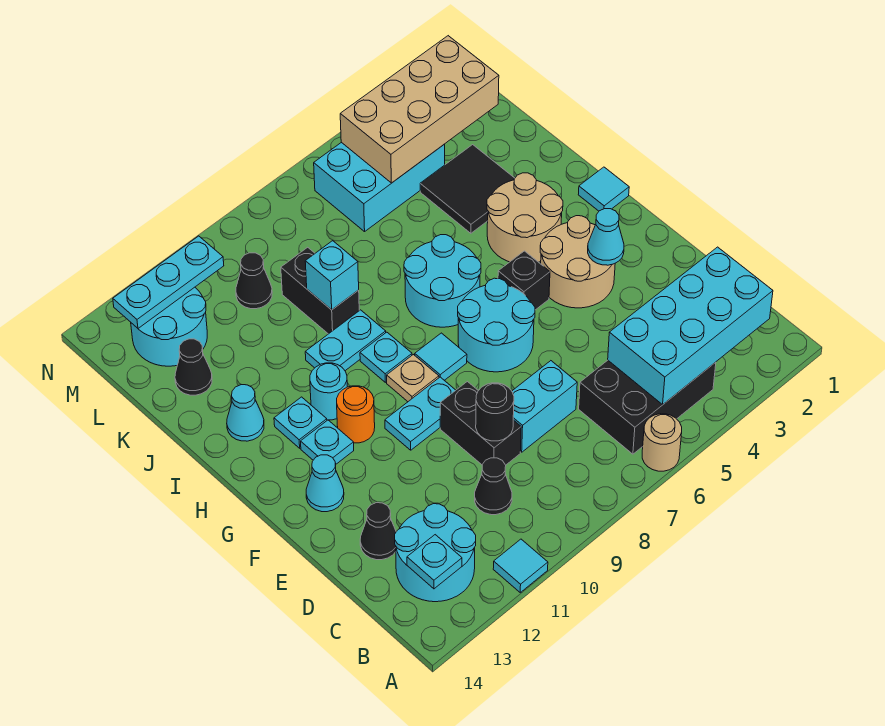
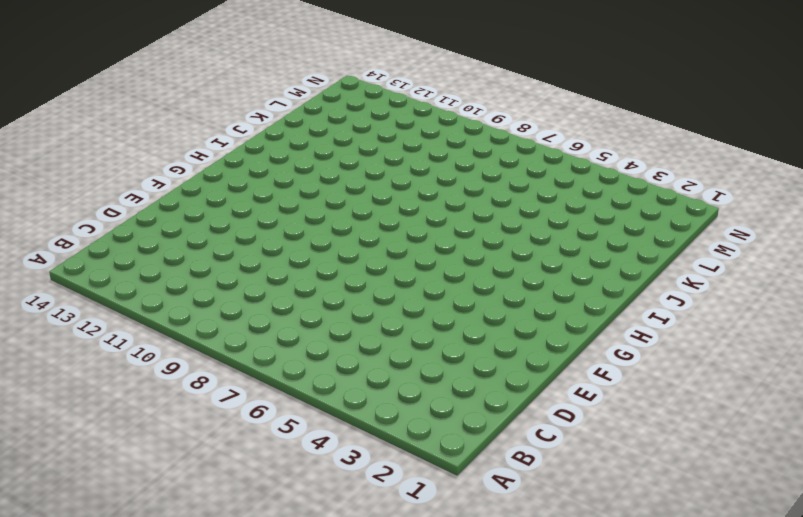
none -> tan round brick A6 level 1
none -> cyan tile A11 level 1
none -> black brick B4:C6 level 1
none -> cyan round brick B12:C13 level 1

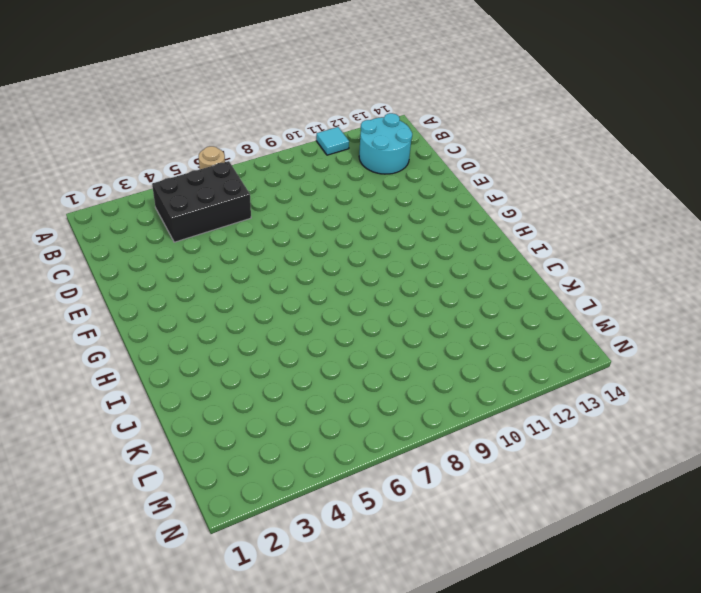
none -> black cone C10 level 1
none -> cyan brick D7:D8 level 1
none -> black brick D9:E9 level 1
none -> black cone D13 level 1

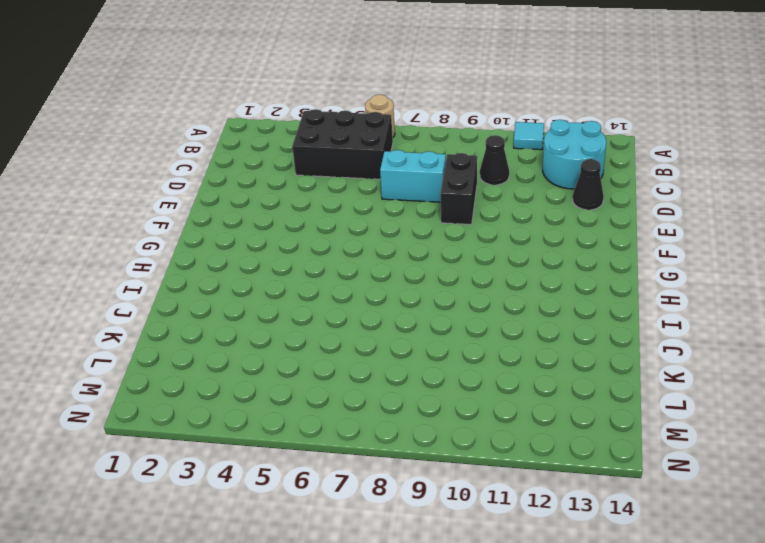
none -> tan round brick F3:G4 level 1
none -> cyan round brick F6:G7 level 1
none -> cyan plate F9:F10 level 1
none -> cyan cone F13 level 1

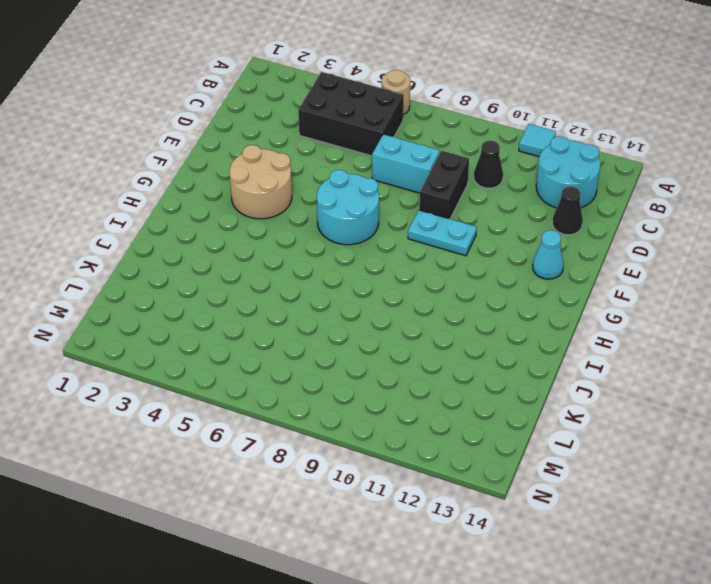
none -> black brick G5 level 1
none -> cyan tile G8 level 1
none -> tan plate G9 level 1
none -> orange round brick G11 level 1

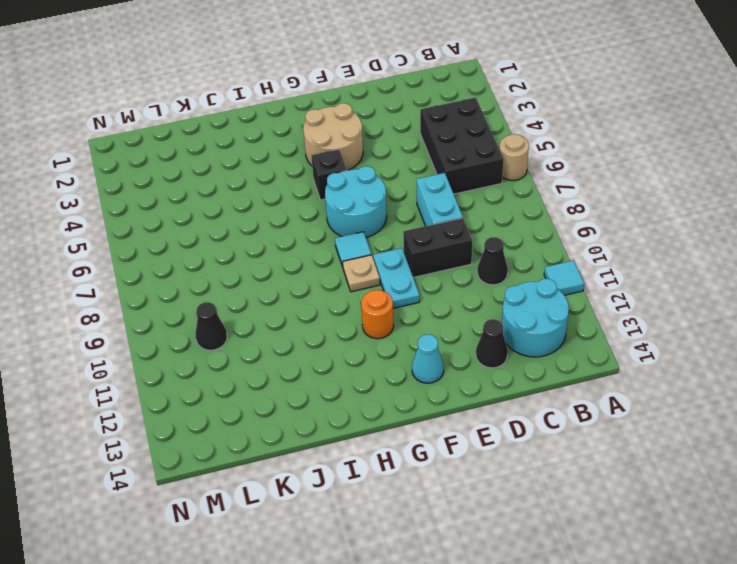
none -> cyan plate G12 level 1
none -> cyan tile H1 level 1
none -> tan round brick H3:I4 level 1
none -> cyan round brick H6:I7 level 1

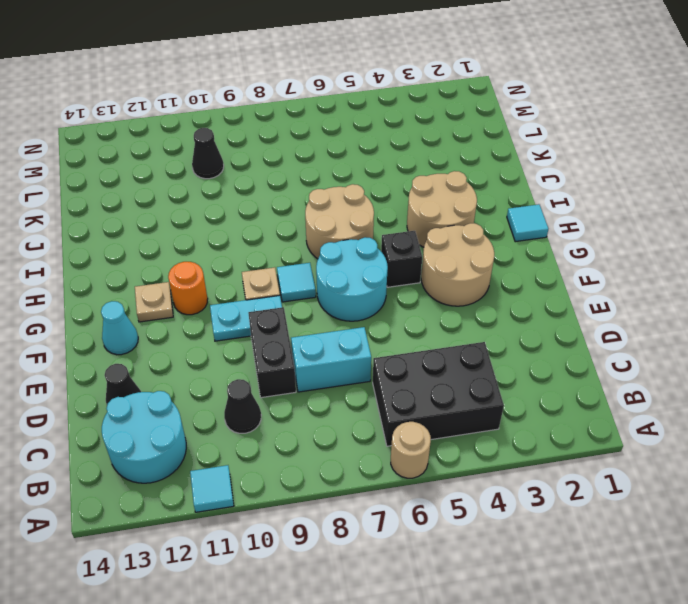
tan plate G12 level 1 -> cyan plate G12 level 1
tan round brick H6:I7 level 1 -> cyan round brick H6:I7 level 1
none -> cyan plate H9 level 1
none -> cyan round brick H11 level 1
none -> cyan plate H12 level 1
none -> cyan plate I9:I10 level 1

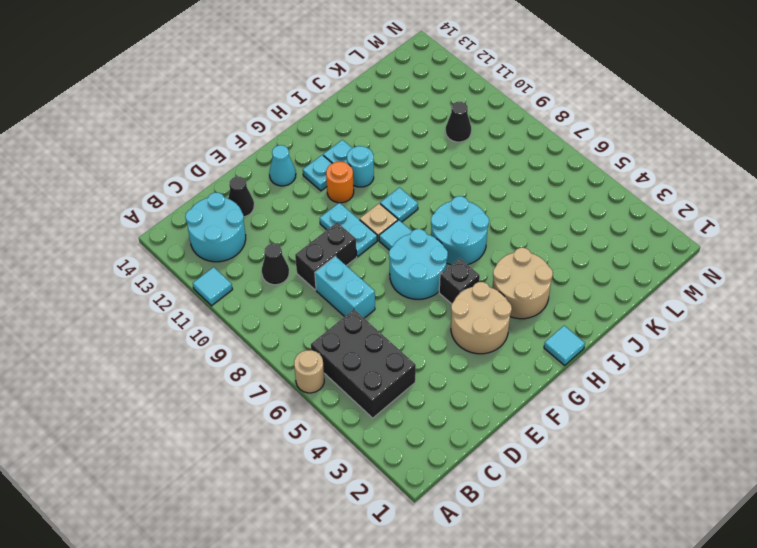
none -> cyan plate I9:I10 level 1
none -> cyan cone I13 level 1
none -> black tile J3:K4 level 1
none -> black brick J9:K9 level 1

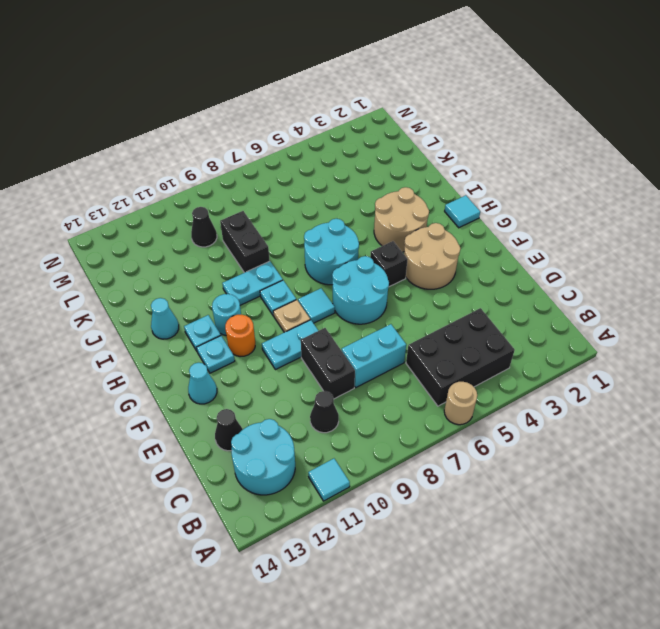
none -> black tile J3:K4 level 1
none -> black cone K13 level 1
none -> cyan brick L4:M6 level 1
none -> cyan round brick L12:M13 level 1

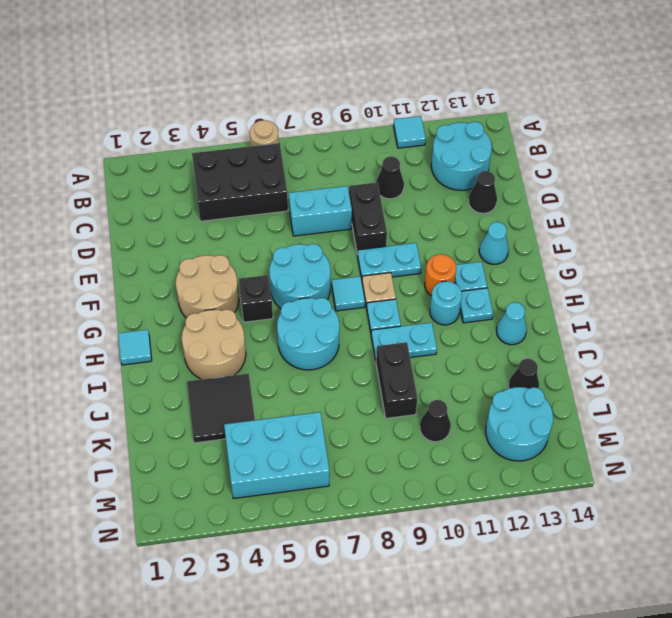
none -> cyan brick B2:C5 level 2
none -> cyan plate B13 level 2
none -> black round brick D9 level 2
none -> cyan cone F3 level 2

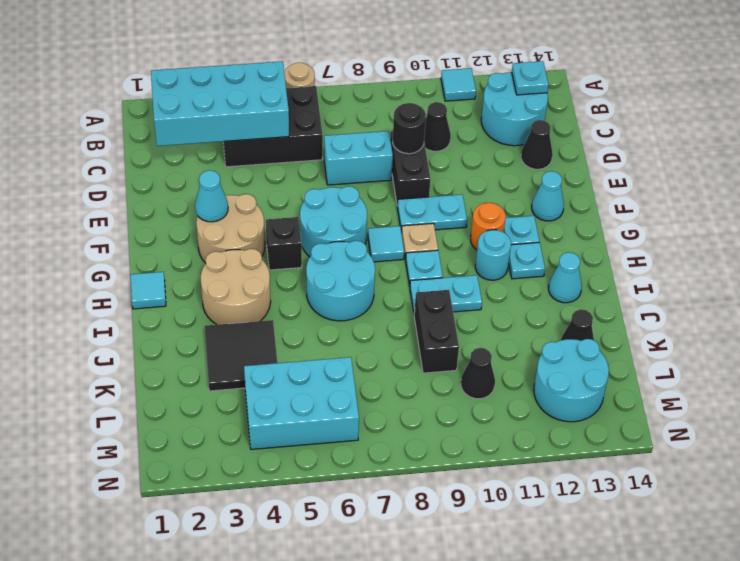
none -> cyan brick J9 level 2
none -> tan brick L2:M5 level 2
none -> cyan plate M11:M13 level 2

